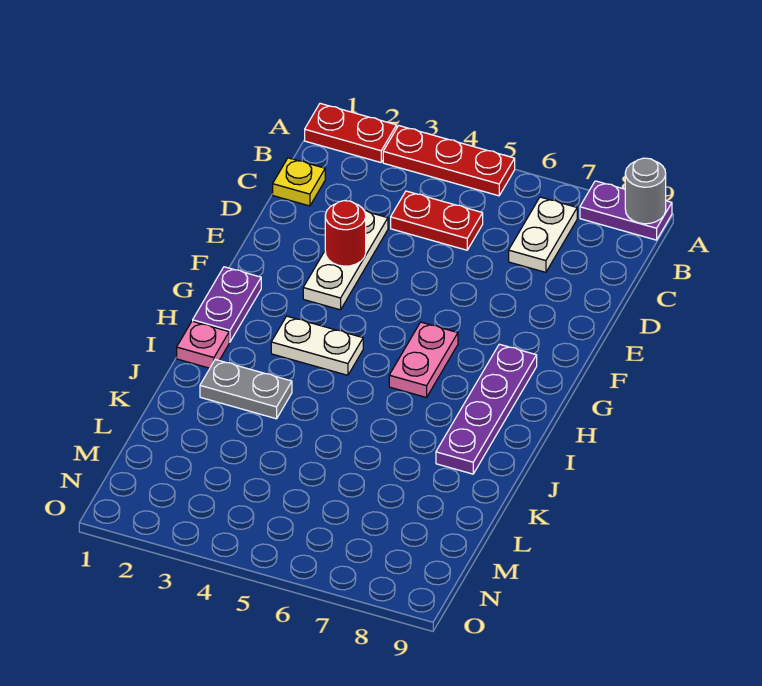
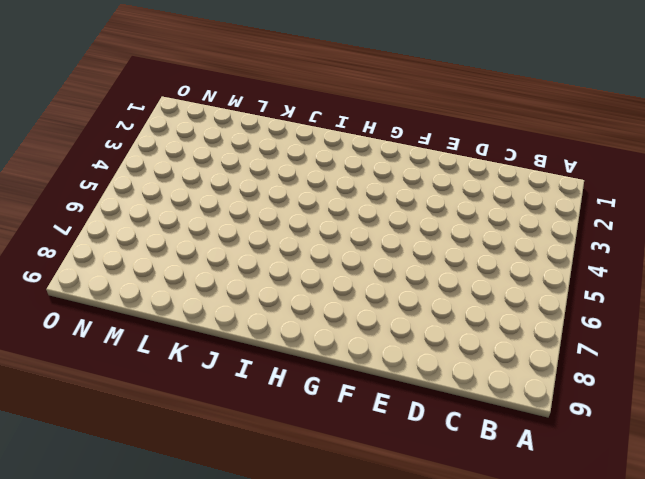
none -> red plate A1:A2 level 1
none -> red plate A3:A5 level 1
none -> purple plate A8:A9 level 1

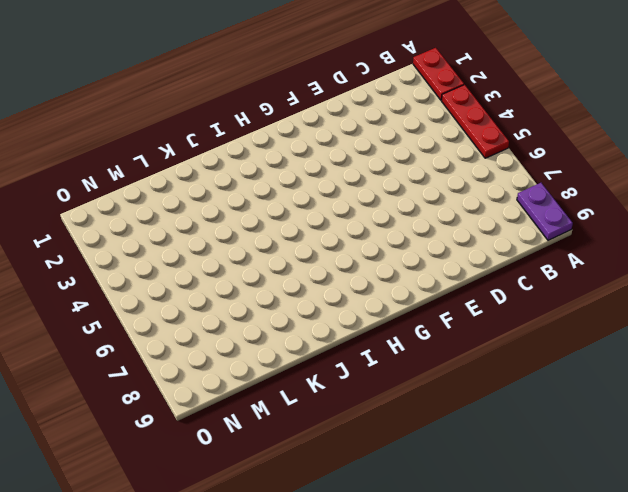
none -> white plate B7:C7 level 1
none -> yellow plate C1 level 1
none -> red plate C4:C5 level 1

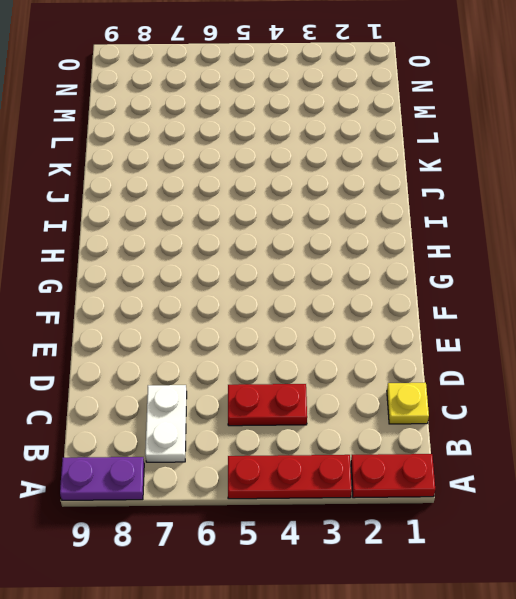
none -> white plate D3:F3 level 1
none -> purple plate G1:H1 level 1
none -> pink plate G6:H6 level 1

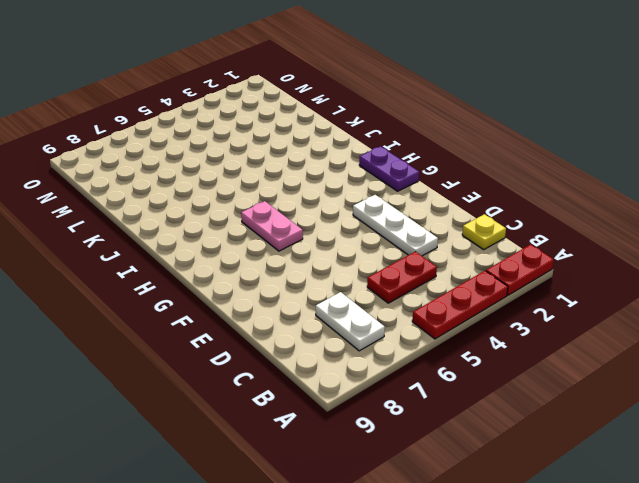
none -> purple plate A8:A9 level 1
none -> purple plate G8:J8 level 1
none -> white plate H3:H4 level 1

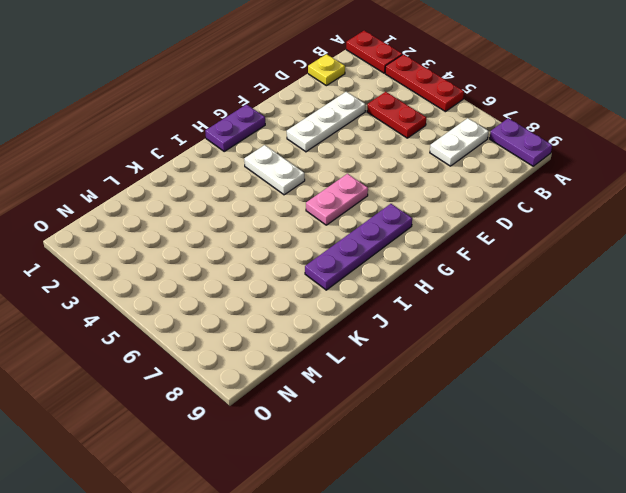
none -> pink plate I1 level 1
none -> grey plate J2:J3 level 1
none -> grey round brick A9 level 2

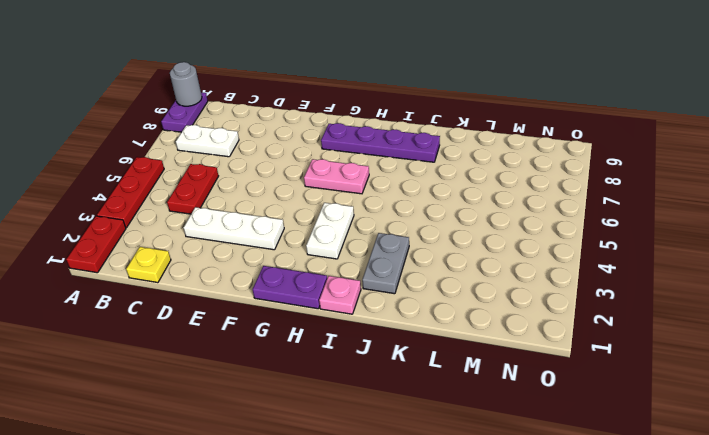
none -> red round brick E3 level 2

